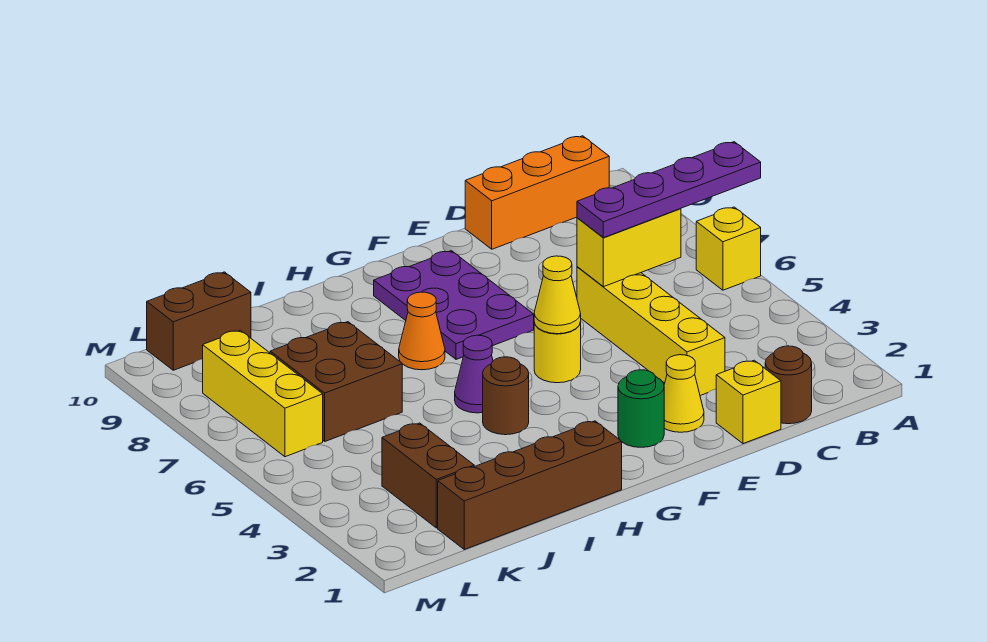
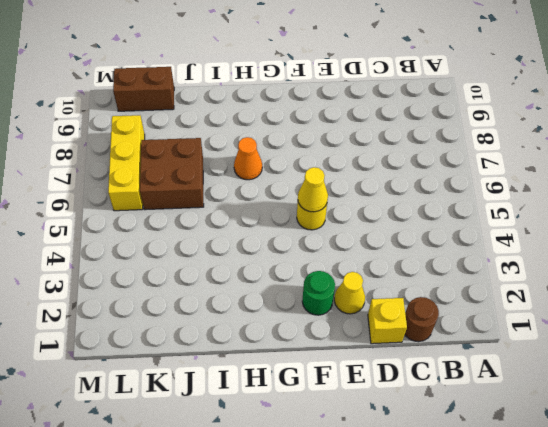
none -> yellow brick A6 level 1
none -> orange brick B10:D10 level 1
none -> yellow brick D3:D6 level 1

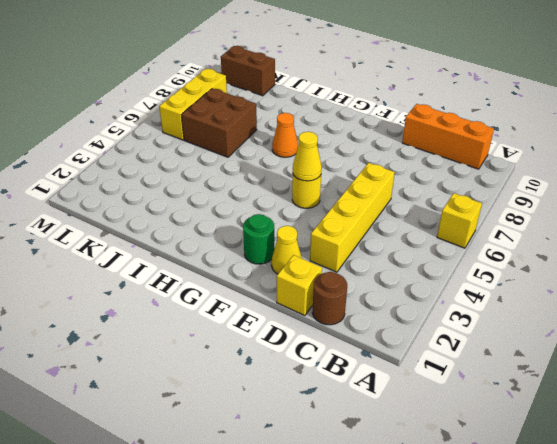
none -> purple plate F7:G9 level 1
none -> brown brick H1:K1 level 1
none -> brown round brick H4 level 1

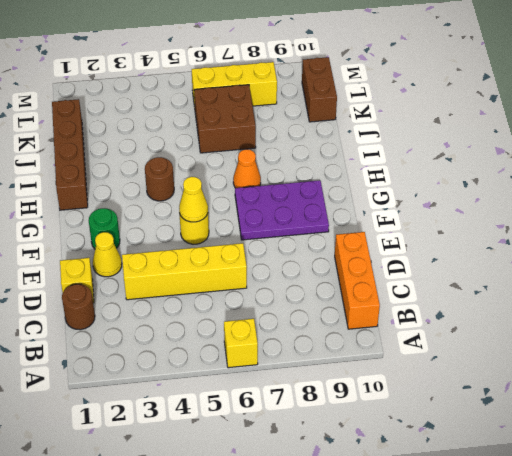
none -> purple cone H5 level 1
none -> brown brick K2:K3 level 1
none -> yellow brick C6:D6 level 2

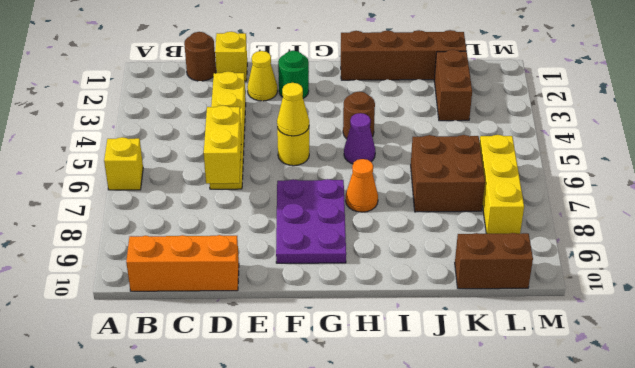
yellow brick D6:D7 level 2 -> yellow brick C6:D6 level 2
none -> purple plate A6:D6 level 3

